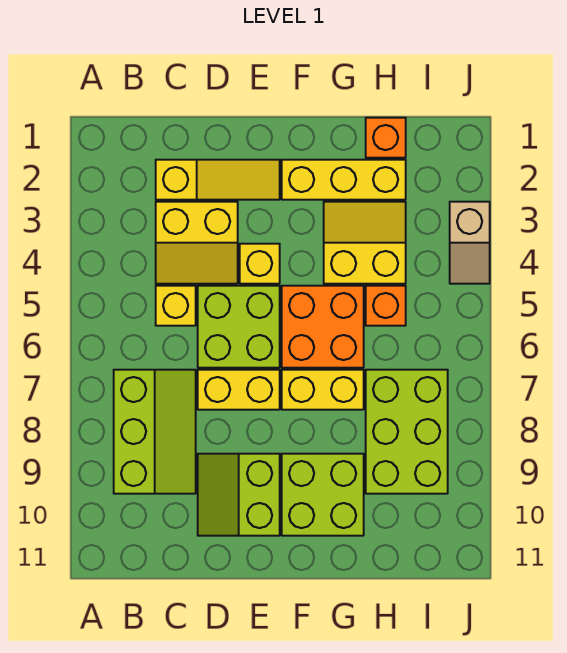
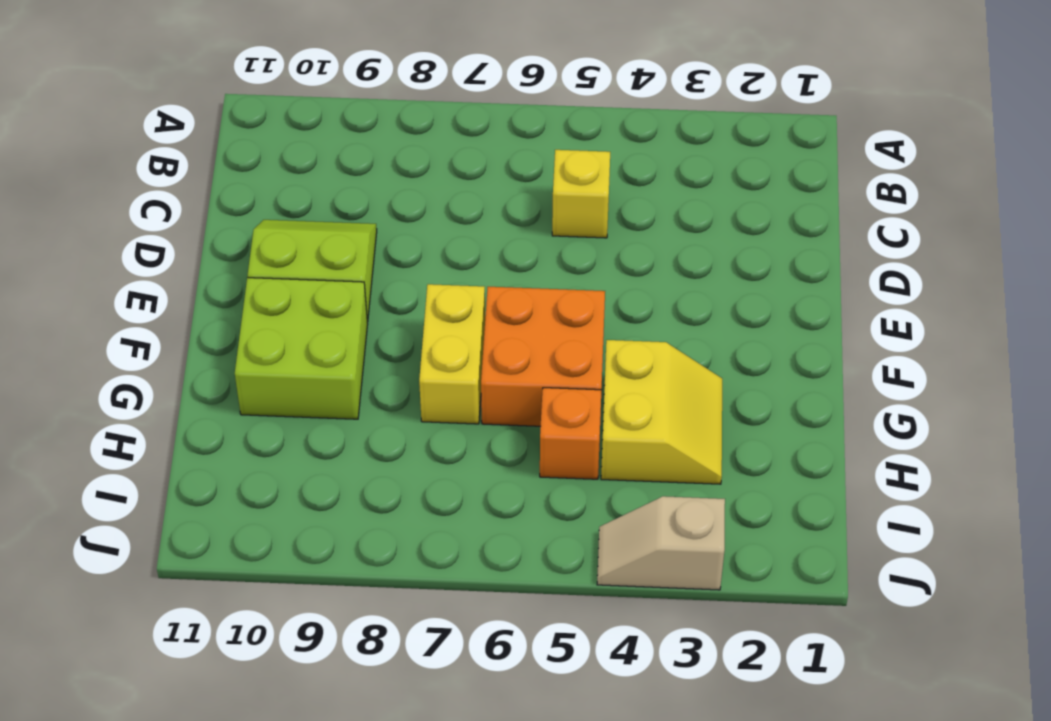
none -> lime slope B7:C9 level 1 top B
none -> yellow slope C2:E2 level 1 top C
none -> yellow slope C3:D4 level 1 top 3

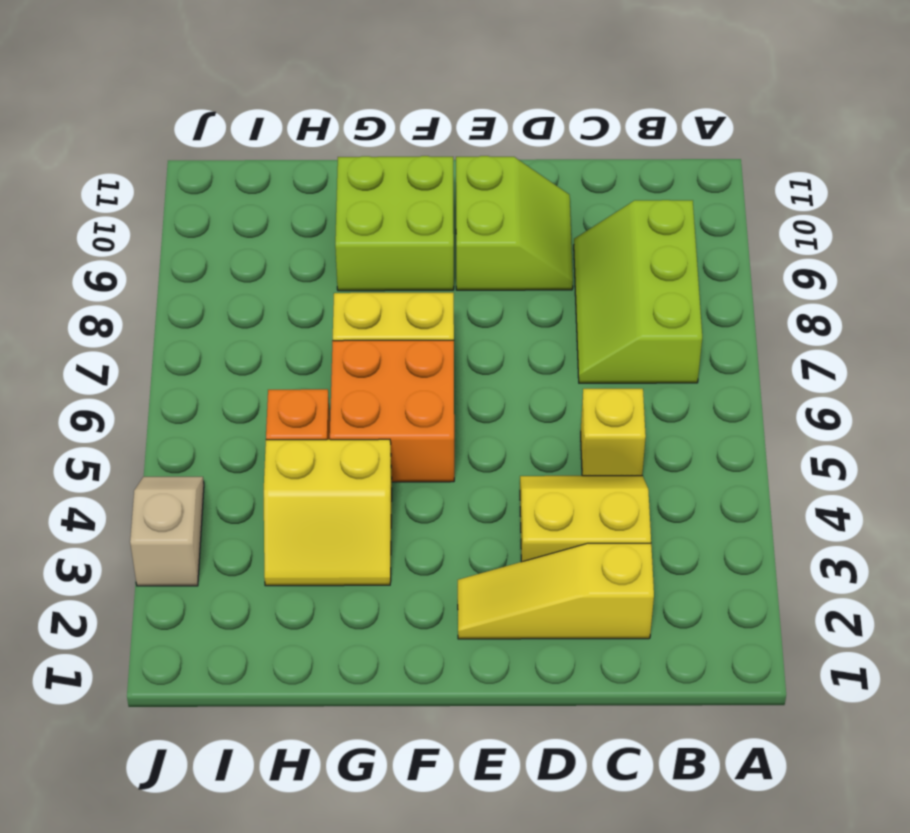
none -> lime brick D5:E6 level 1
none -> yellow brick D7:E7 level 1
none -> yellow brick E4 level 1

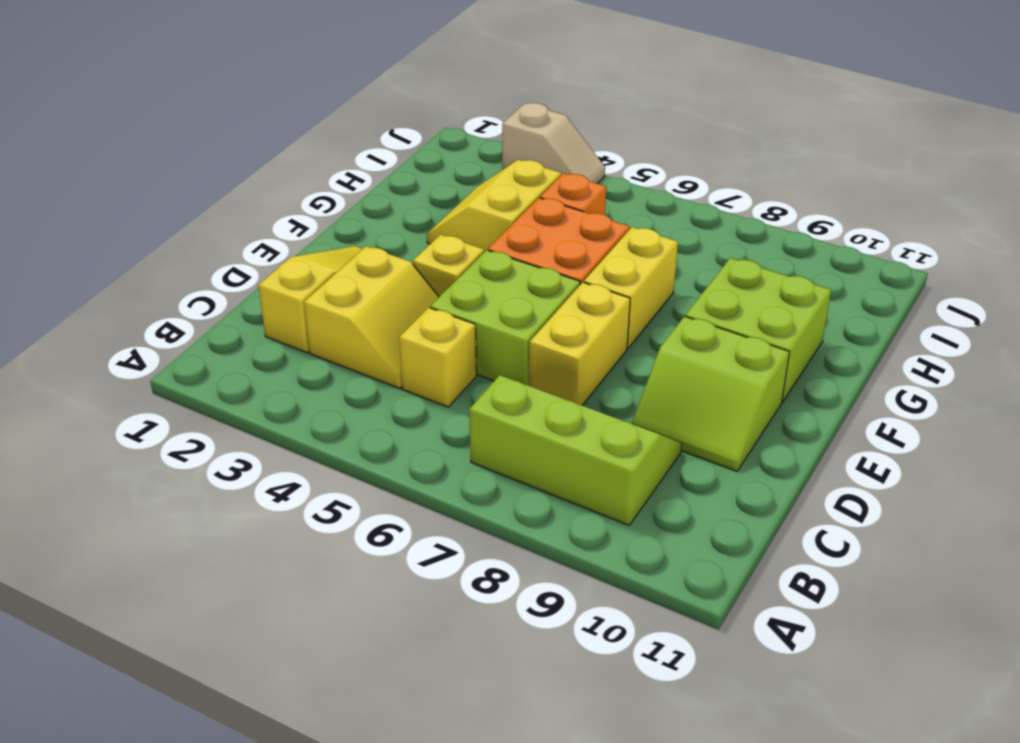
none -> yellow brick F2:H2 level 1
none -> orange brick H1 level 1
none -> lime brick H7:I9 level 1

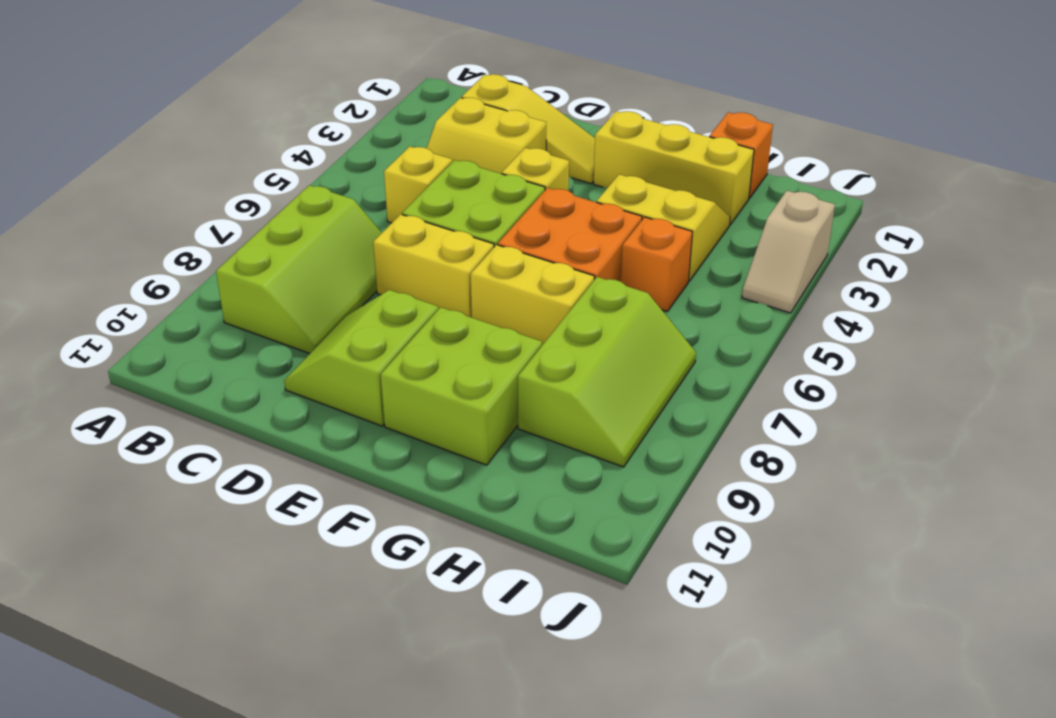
lime slope H7:I9 level 1 top H -> lime brick H7:I9 level 1

